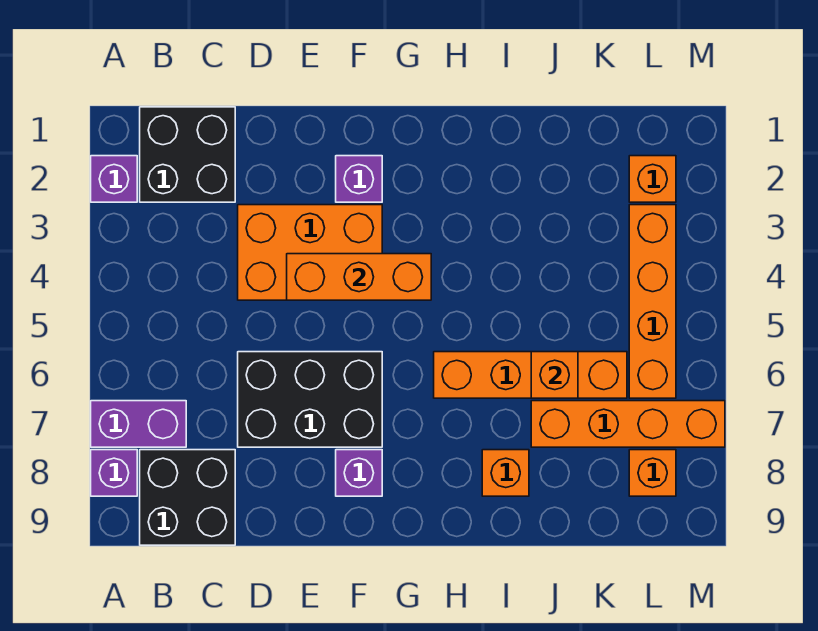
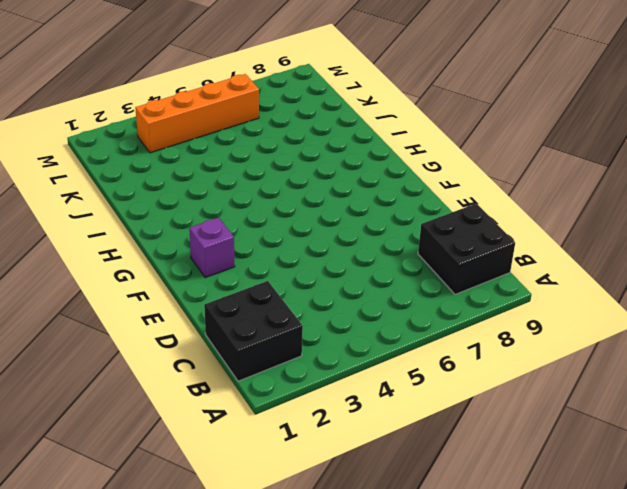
none -> purple brick A2 level 1
none -> purple brick A7:B7 level 1
none -> purple brick A8 level 1

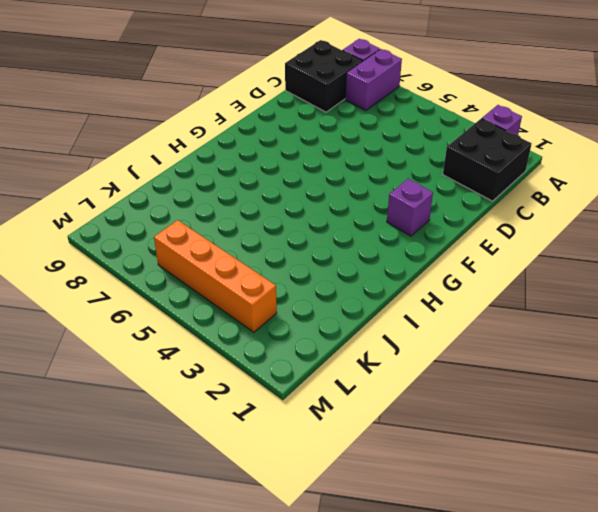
none -> orange brick D3:F4 level 1
none -> black brick D6:F7 level 1
none -> purple brick F8 level 1

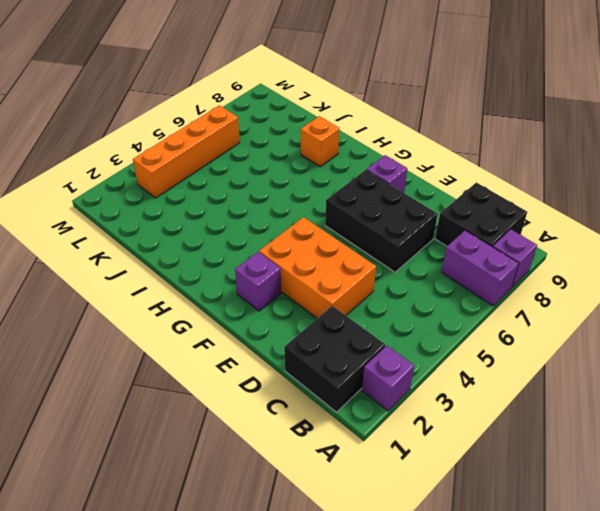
none -> orange brick H6:K6 level 1
none -> orange brick J7:M7 level 1
none -> orange brick L2 level 1

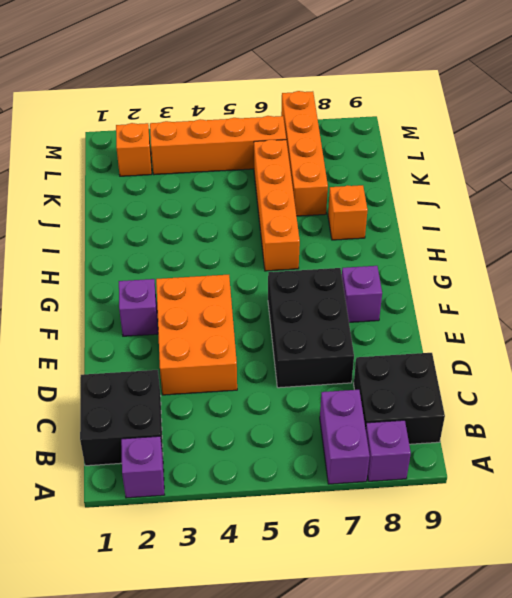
none -> orange brick L8 level 1
none -> orange brick E4:G4 level 2
none -> orange brick J6 level 2

